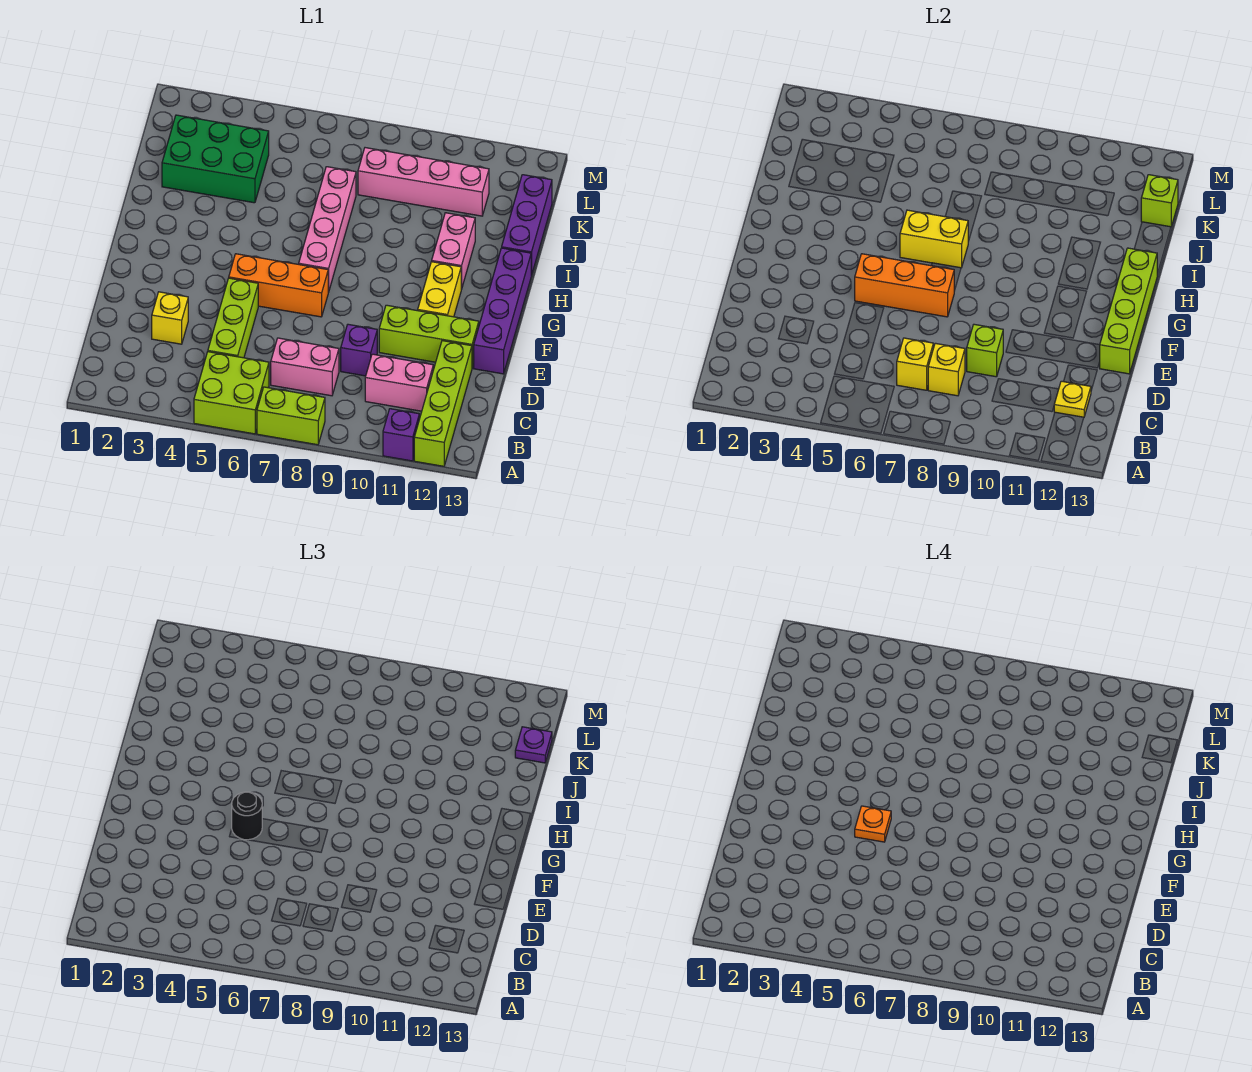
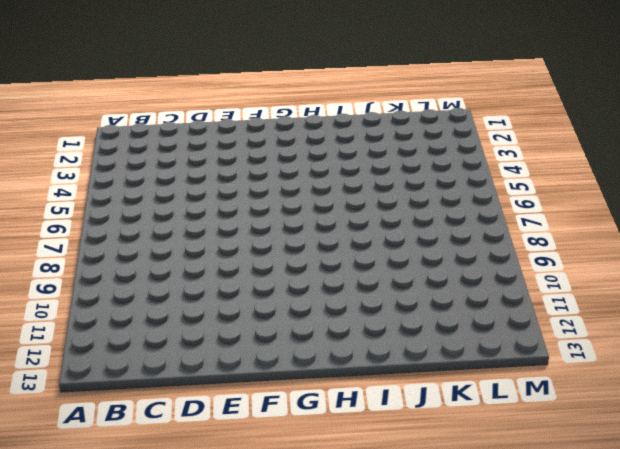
none -> lime brick A5:B6 level 1
none -> lime brick A7:A8 level 1
none -> purple brick A11 level 1

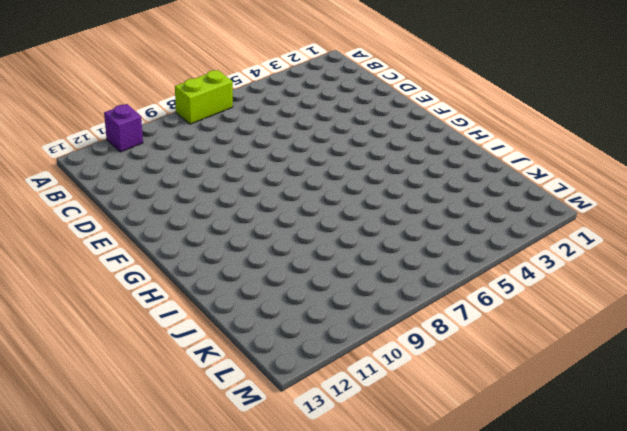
none -> lime brick A5:B6 level 1
none -> lime brick A12:D12 level 1
none -> lime brick C5:E5 level 1

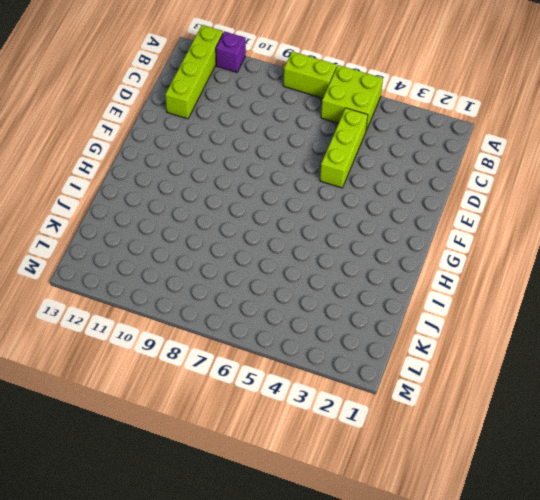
none -> pink brick C7:C8 level 1
none -> pink brick C10:C11 level 1
none -> yellow brick D3 level 1

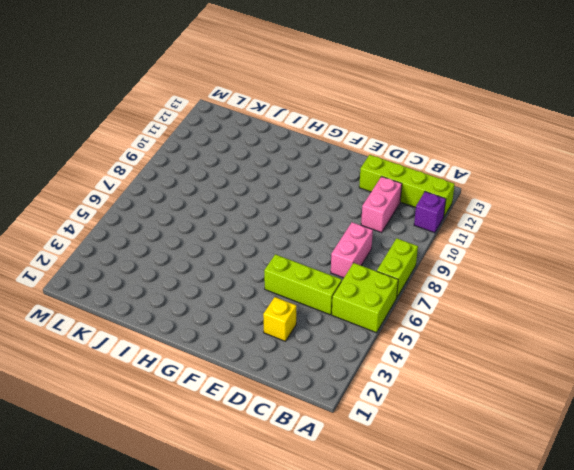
none -> purple brick D9 level 1
none -> lime brick E10:E12 level 1
none -> purple brick E13:H13 level 1

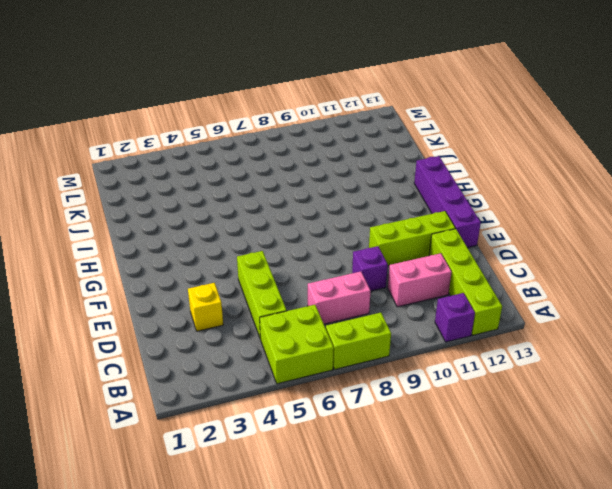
none -> orange brick F5:F7 level 1
none -> yellow brick F11:G11 level 1
none -> pink brick G7:J7 level 1

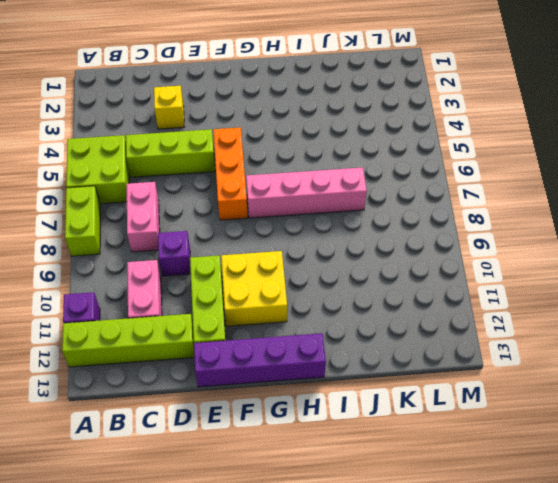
yellow brick F10:G11 level 1 -> yellow brick F11:G11 level 1
none -> pink brick H11:I11 level 1
none -> purple brick I13:K13 level 1
none -> green brick J2:K4 level 1

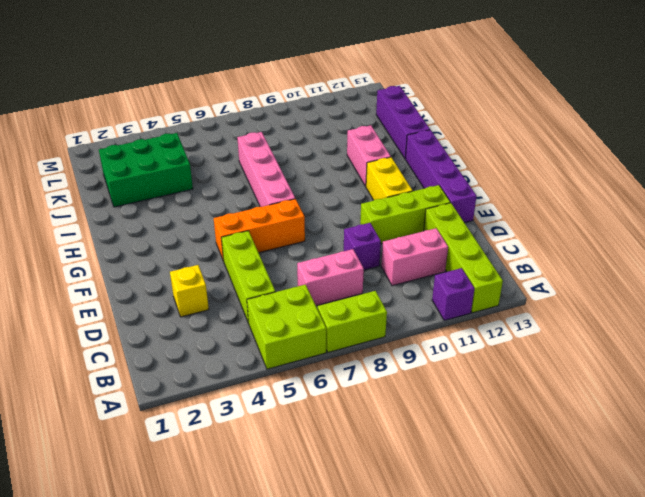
none -> pink brick K8:K11 level 1
none -> yellow brick C7 level 2
none -> yellow brick C8 level 2

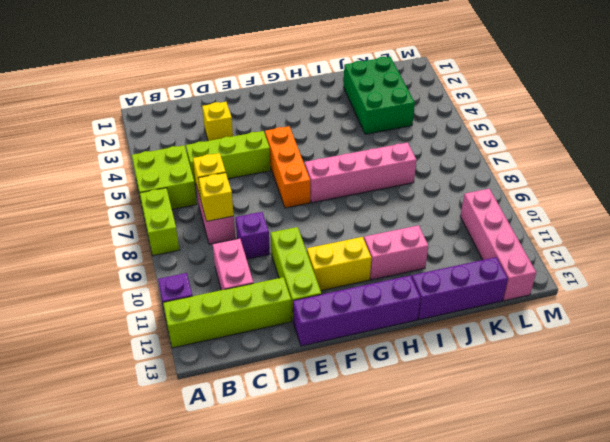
pink brick L10:L13 level 1 -> pink brick K8:K11 level 1
none -> yellow plate C12 level 2
none -> lime brick D9 level 2
none -> lime brick E13:H13 level 2

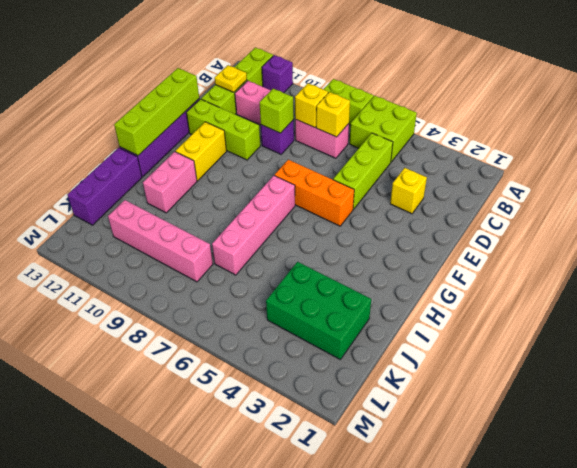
none -> orange brick F5:F7 level 2
none -> yellow brick H6:H7 level 2
none -> lime brick K13 level 2

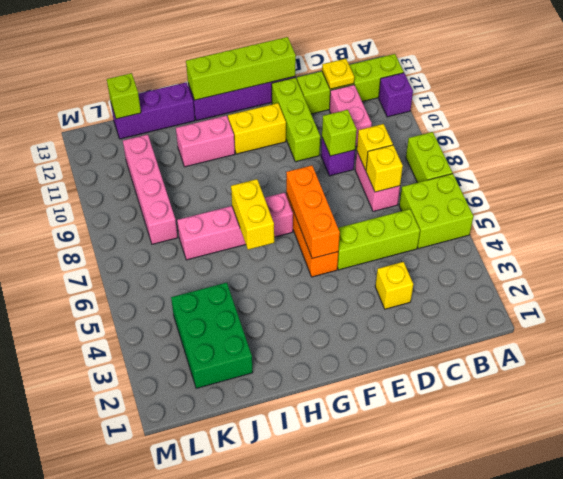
none -> black round brick F5 level 3
none -> purple plate K13 level 3
none -> orange plate F5 level 4

